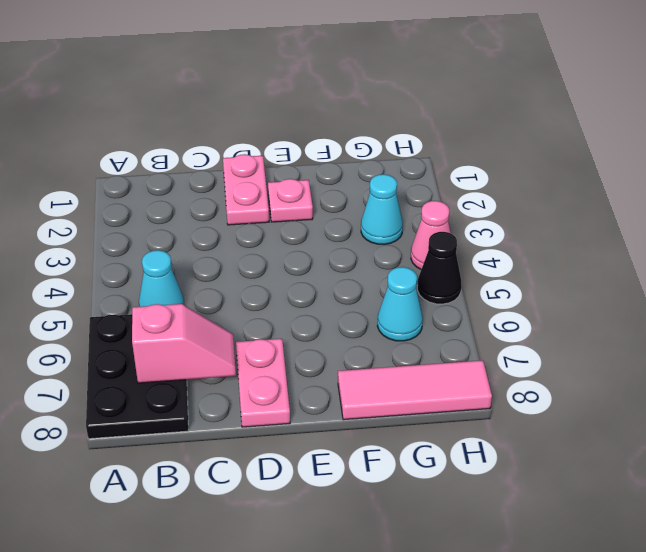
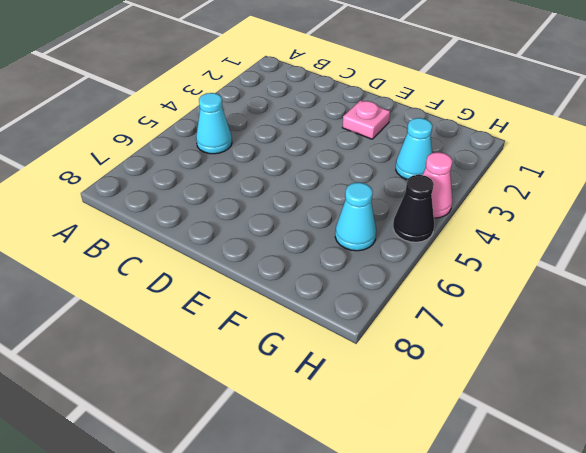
none -> black plate A6:B8 level 1
none -> pink plate D1:D2 level 1

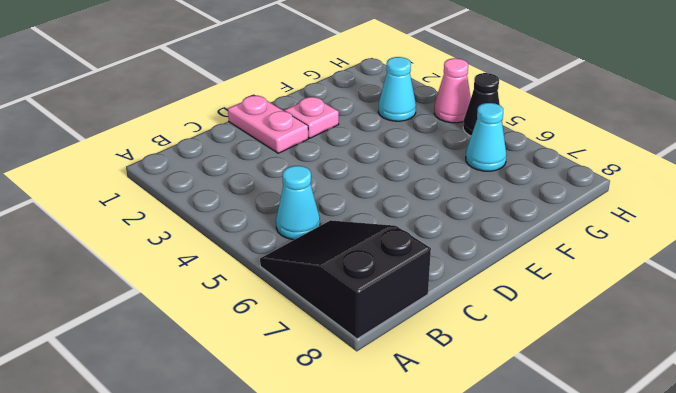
black slope A6:B8 level 1 top 8 -> black plate A6:B8 level 1
none -> pink plate D7:D8 level 1
none -> pink tile F8:H8 level 1

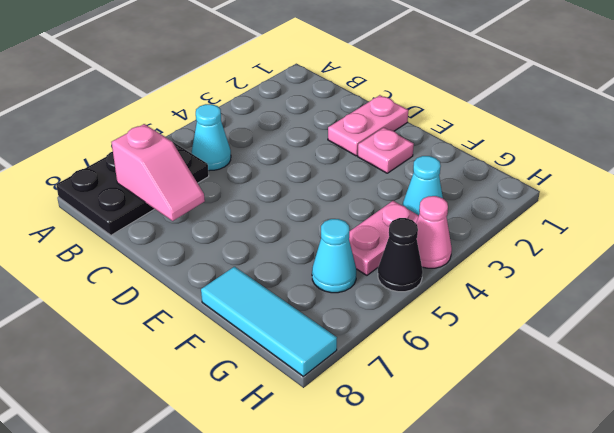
cyan tile F8:H8 level 1 -> pink tile F8:H8 level 1
pink plate G4:G5 level 1 -> pink plate D7:D8 level 1

